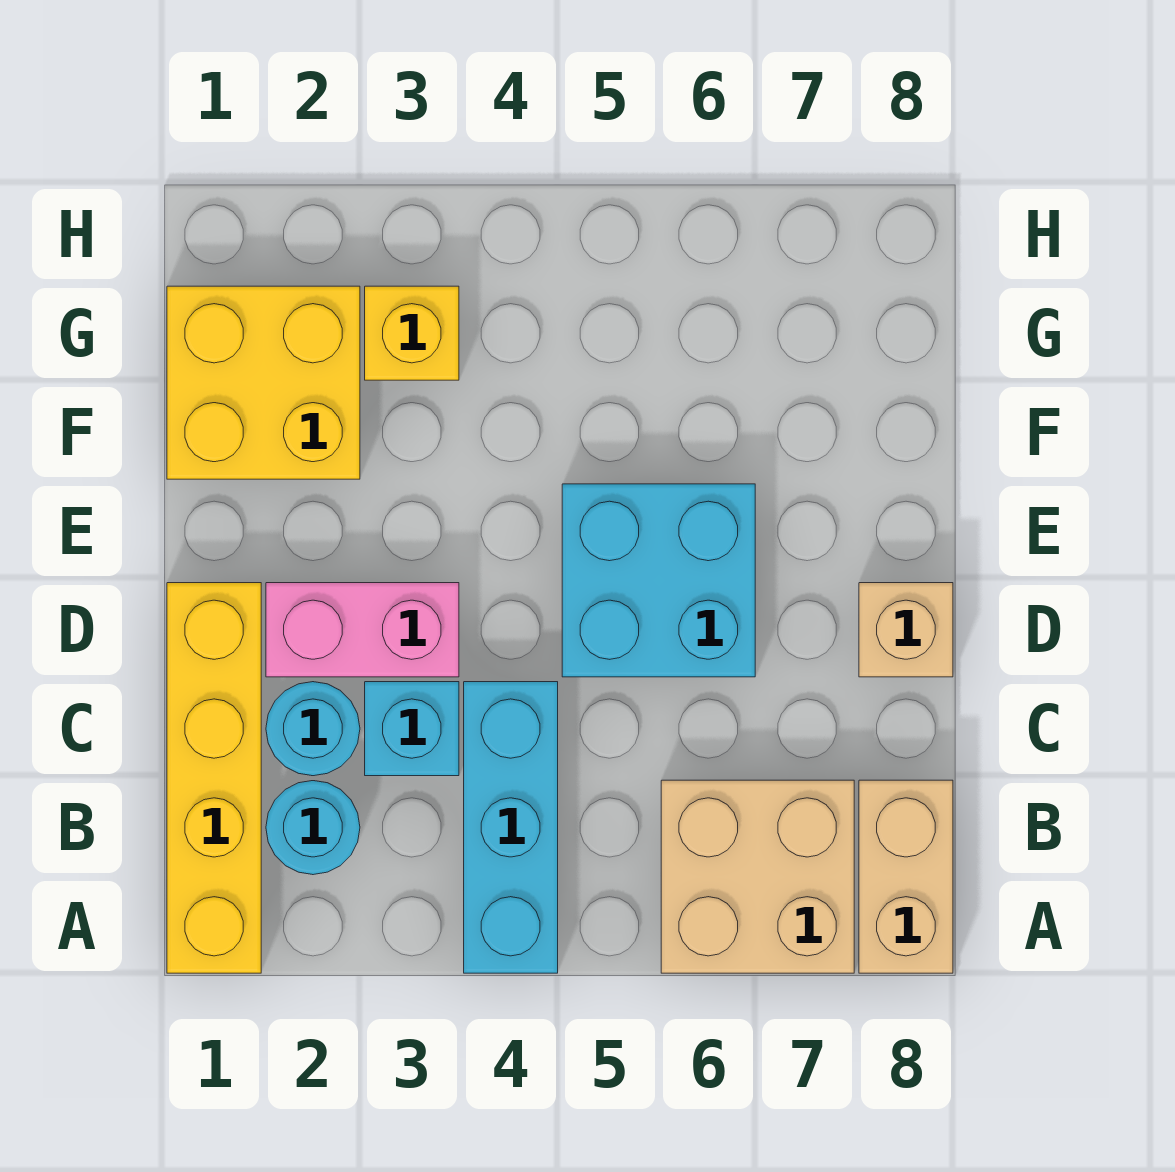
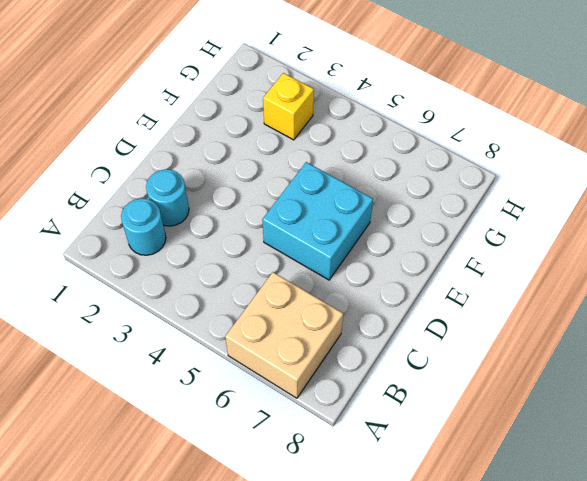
none -> yellow brick A1:D1 level 1
none -> cyan brick A4:C4 level 1
none -> tan brick A8:B8 level 1

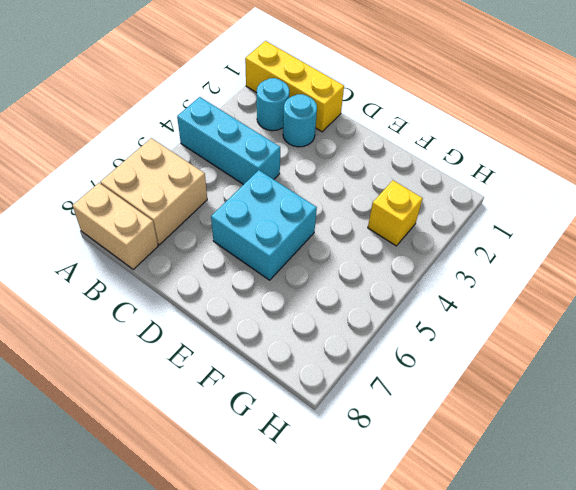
yellow brick A1:C1 level 1 -> yellow brick A1:D1 level 1
none -> cyan brick C3 level 1
none -> pink brick D2:D3 level 1
none -> tan brick D8 level 1

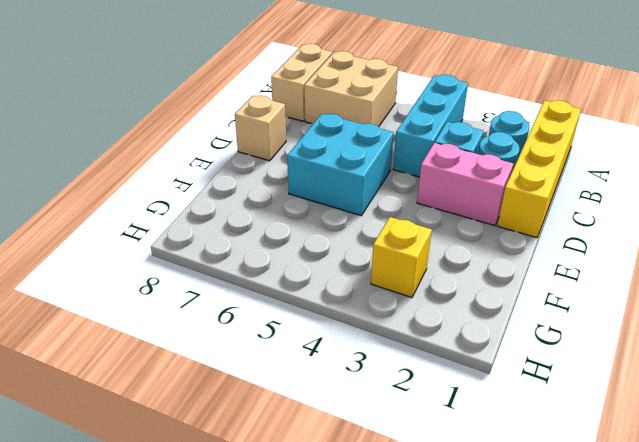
none -> yellow brick F1:G2 level 1

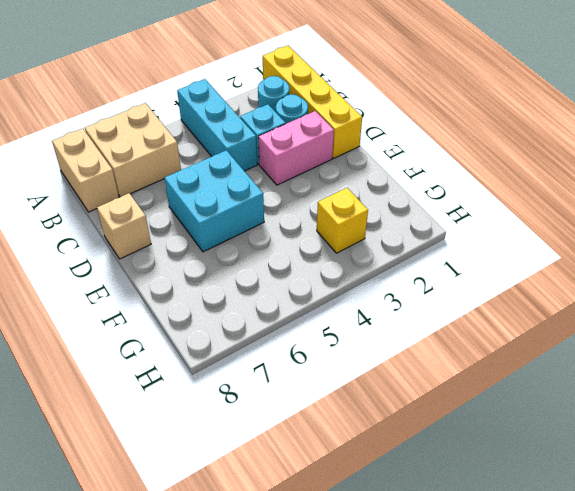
none -> yellow brick F1:G2 level 1

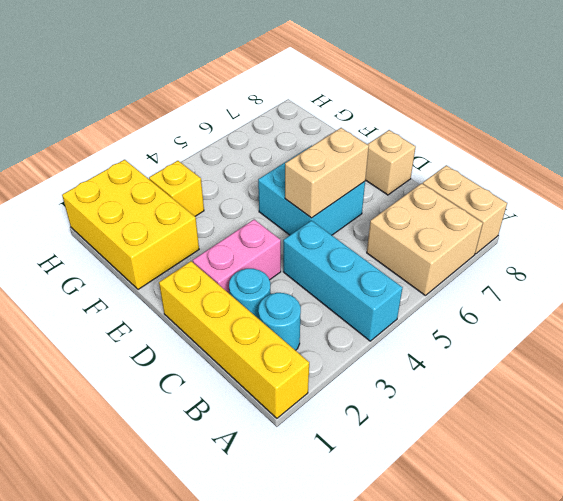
tan brick D5:D6 level 2 -> none
yellow brick F1:H2 level 1 -> yellow brick F1:G2 level 1
none -> cyan brick C3 level 1

